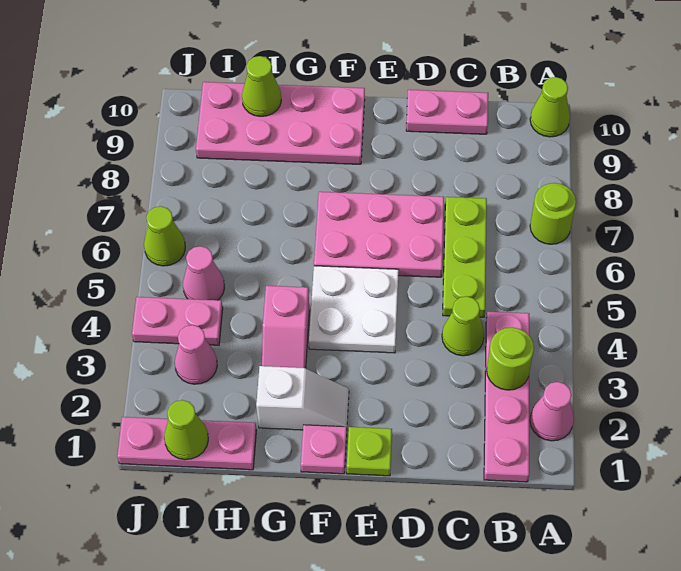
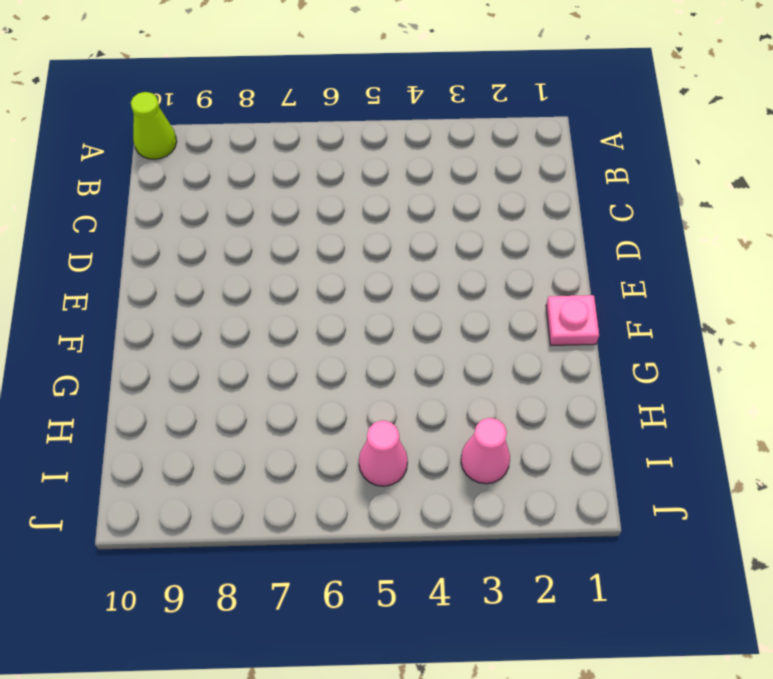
none -> pink cone A2 level 1
none -> lime round brick A7 level 1
none -> pink plate B1:B4 level 1

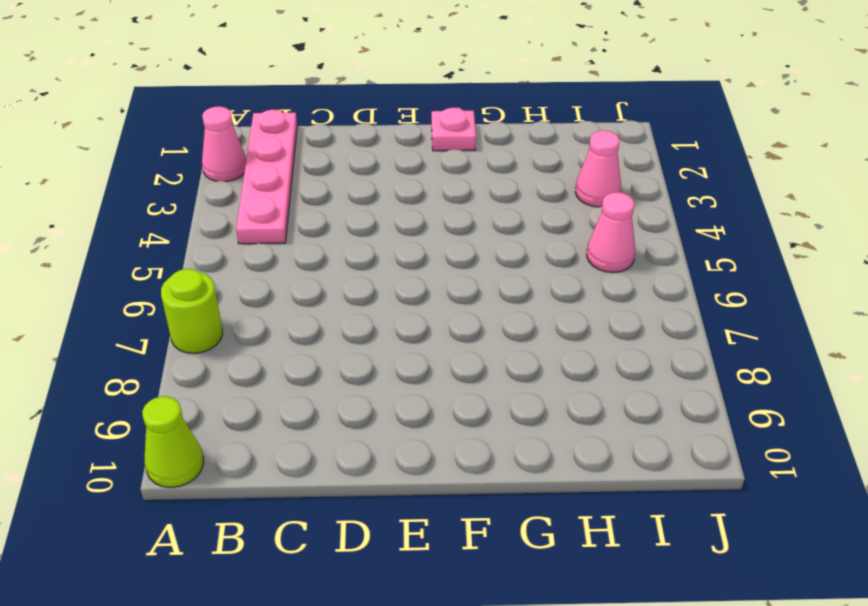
none -> lime cone C4 level 1
none -> lime plate C5:C7 level 1
none -> pink plate C10:D10 level 1

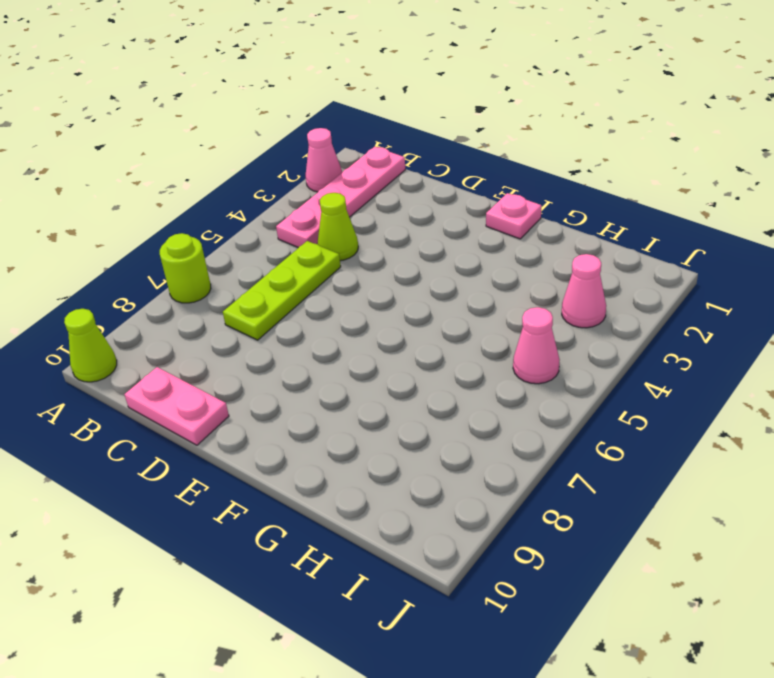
none -> pink plate D6:F7 level 1
none -> lime plate E1 level 1
none -> white plate E4:F5 level 1

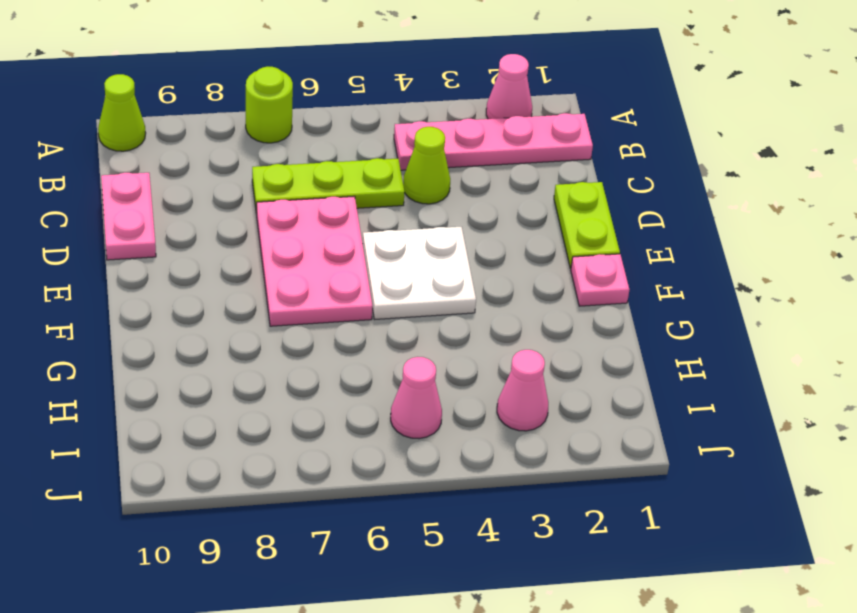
lime plate D1:E1 level 1 -> lime plate E1 level 1
none -> white slope F2:G2 level 1 top G
none -> pink plate F9:I10 level 1
none -> pink slope G3:G4 level 1 top 4

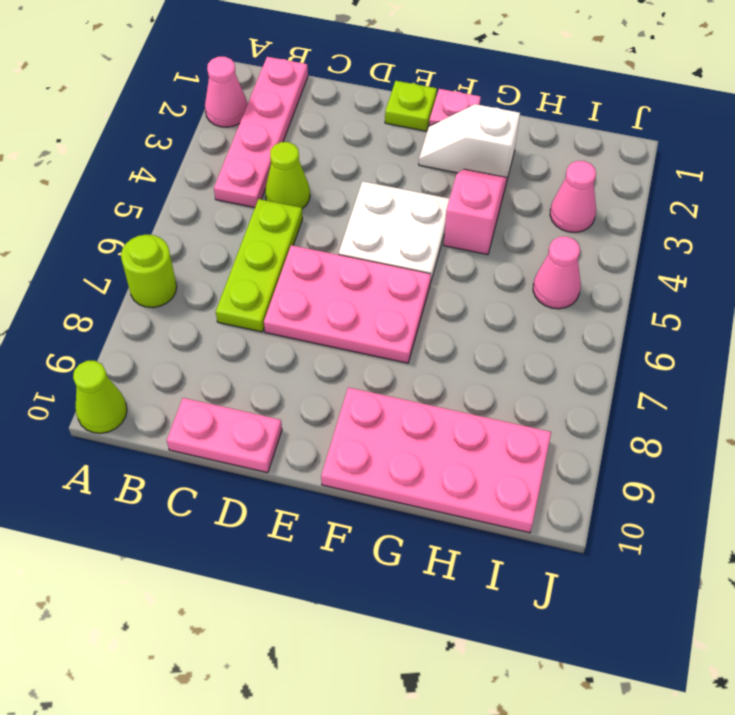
none -> pink plate H1:J1 level 1
none -> pink plate I4:J4 level 1
none -> lime cone J6 level 1

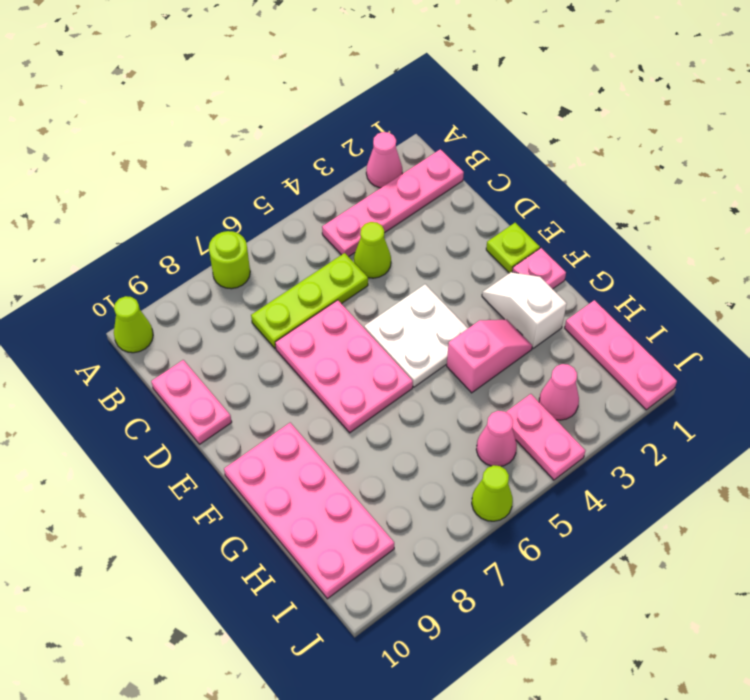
none -> lime round brick B3 level 2
none -> lime cone H10 level 2
none -> lime cone I1 level 2

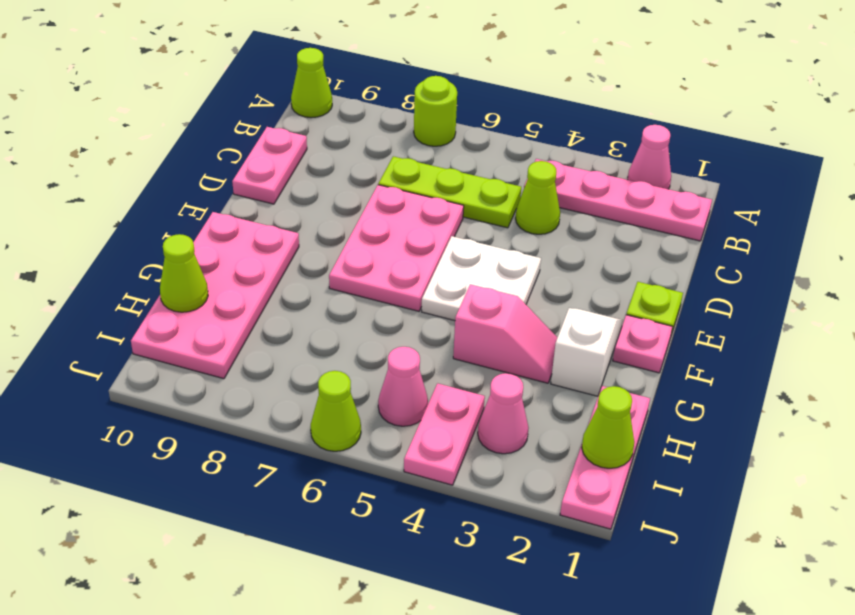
none -> lime round brick B3 level 2

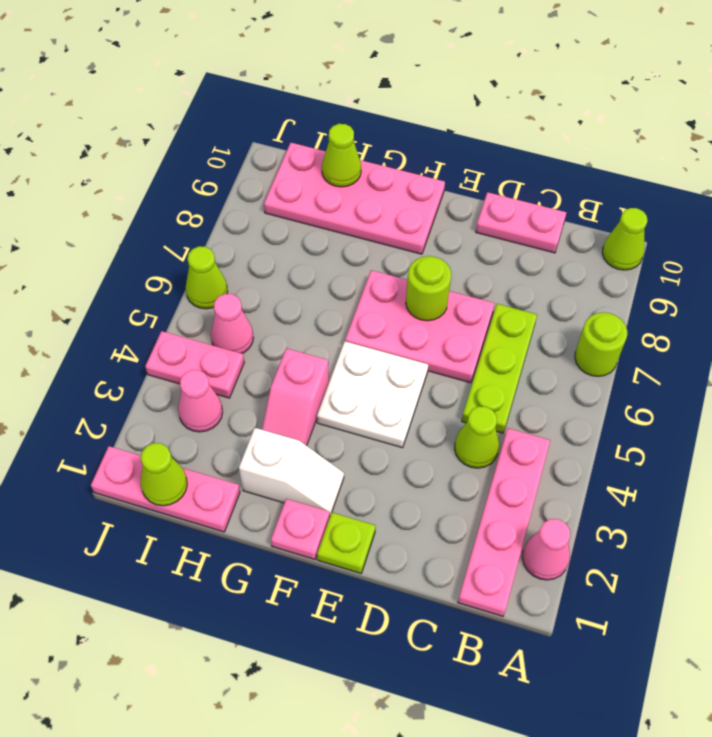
lime round brick E7 level 2 -> lime round brick B3 level 2

